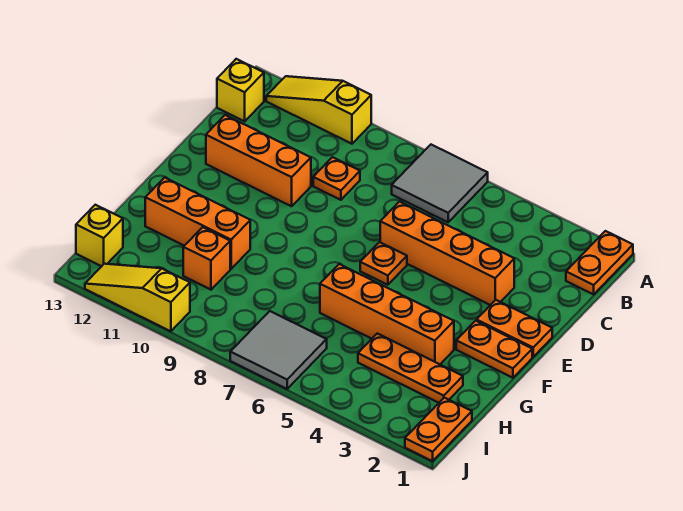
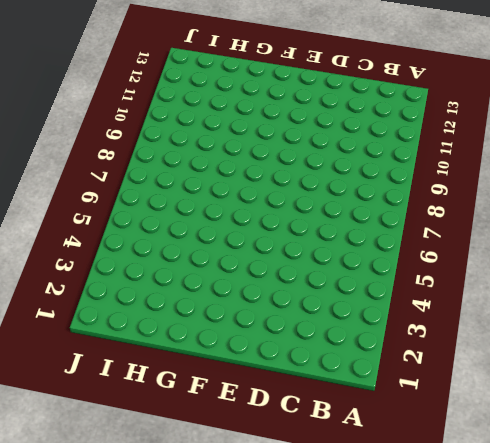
none -> orange plate A1:B1 level 1
none -> grey tile A6:B7 level 1
none -> yellow slope A10:A12 level 1 top 10

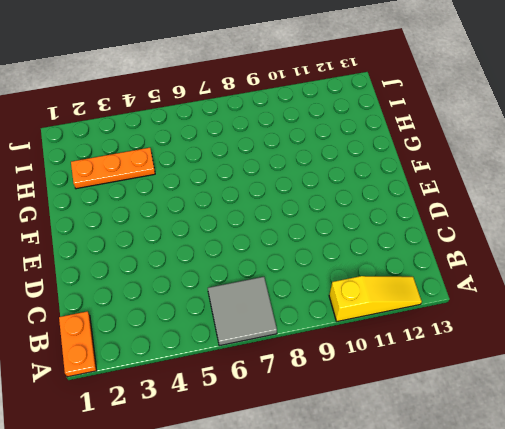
none -> yellow brick B13 level 1
none -> orange plate C9 level 1
none -> orange brick D3:D6 level 1

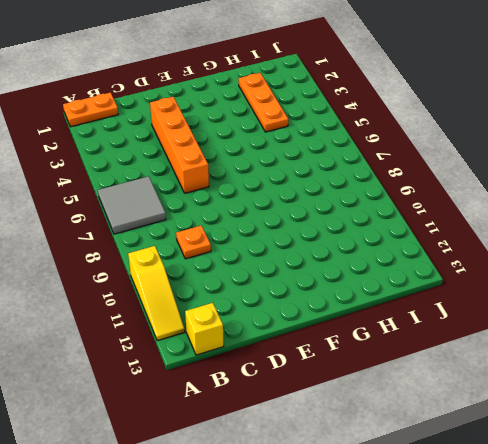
none -> orange brick D10:D12 level 1
none -> orange plate E1:E2 level 1
none -> orange plate E6 level 1

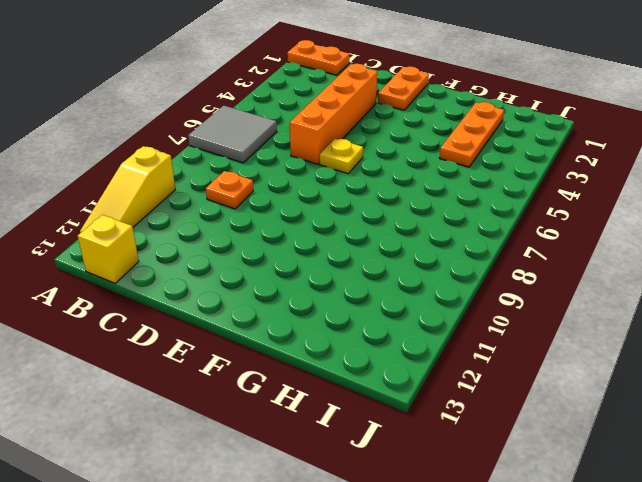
yellow plate E6 level 1 -> orange plate E6 level 1
none -> orange brick D10:D12 level 1
none -> orange plate F1:F2 level 1
none -> orange brick G3:G6 level 1

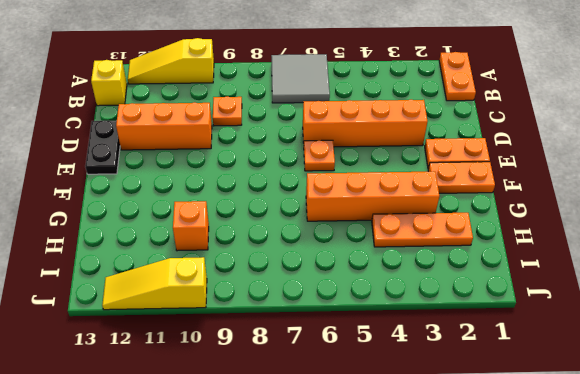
black plate D13:E13 level 1 -> none
none -> orange brick G10:G12 level 1
none -> orange plate I1:J1 level 1
none -> grey tile I6:J7 level 1

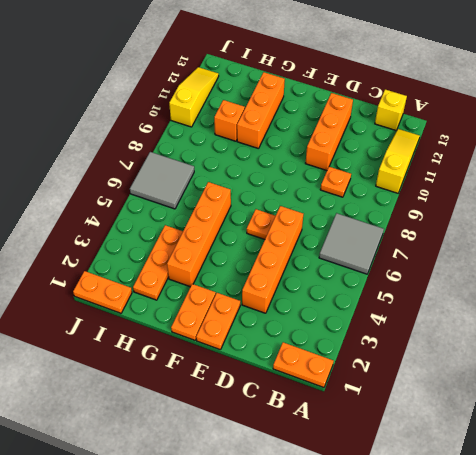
none -> yellow brick I13 level 1

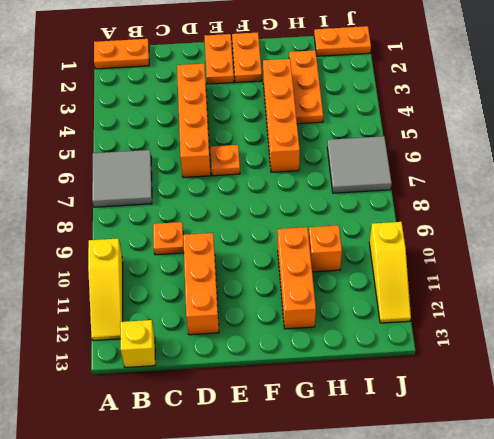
none -> yellow brick I13 level 1

